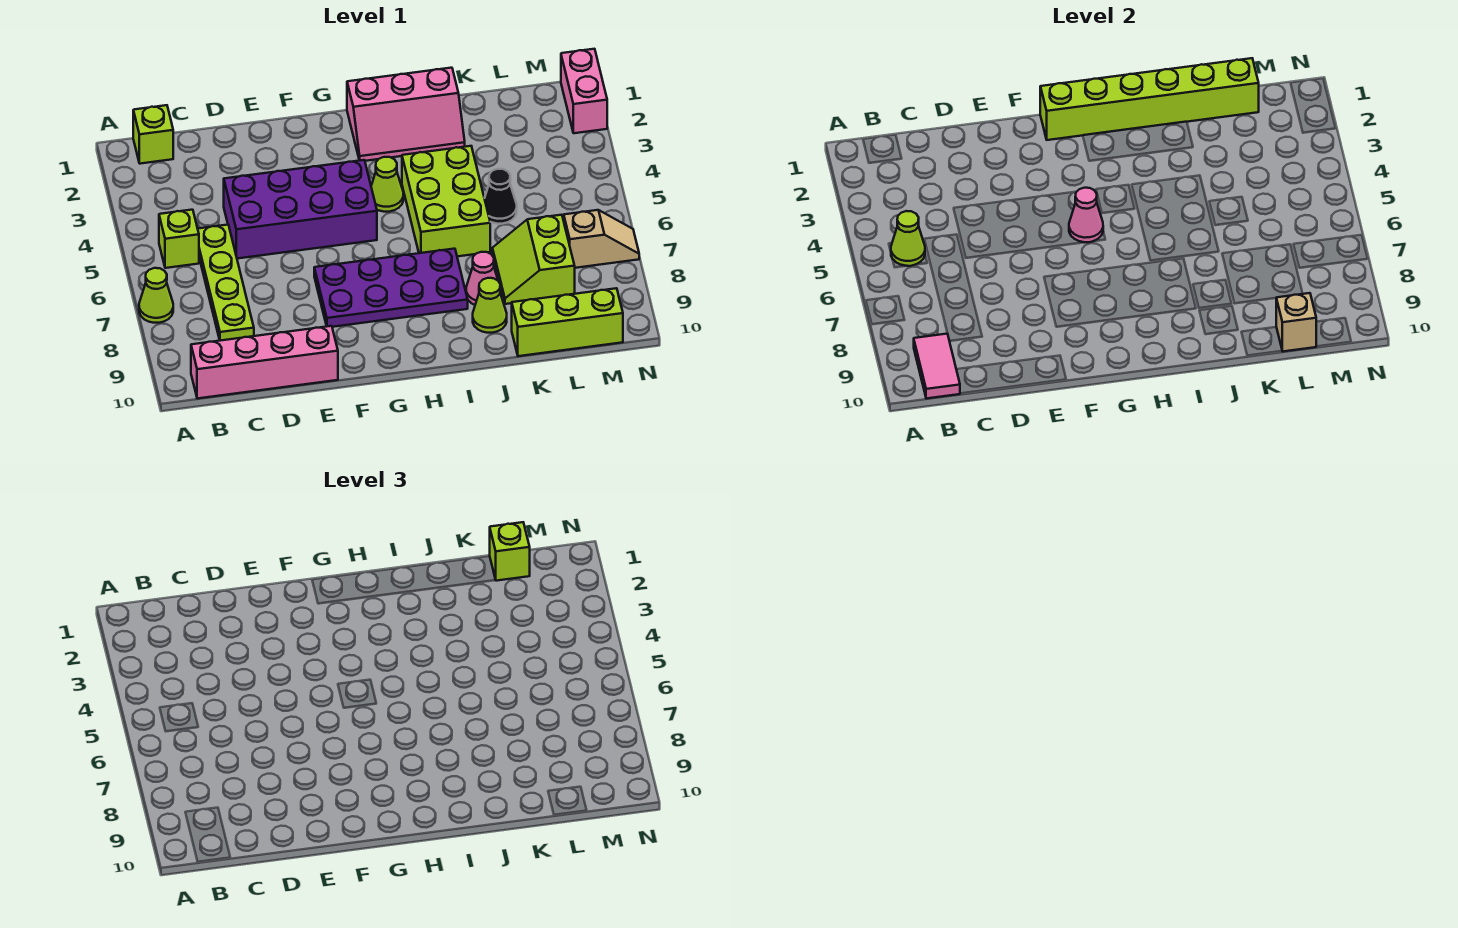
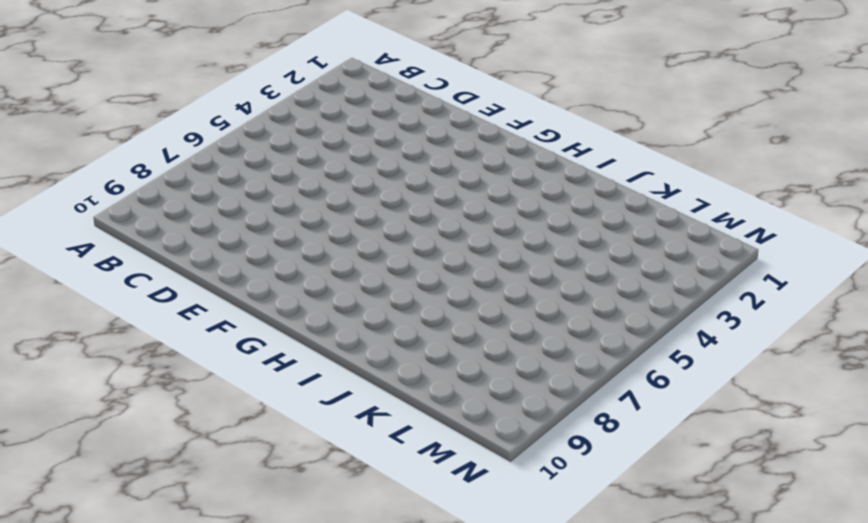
none -> lime cone A7 level 1
none -> lime brick B1 level 1
none -> lime brick B5 level 1

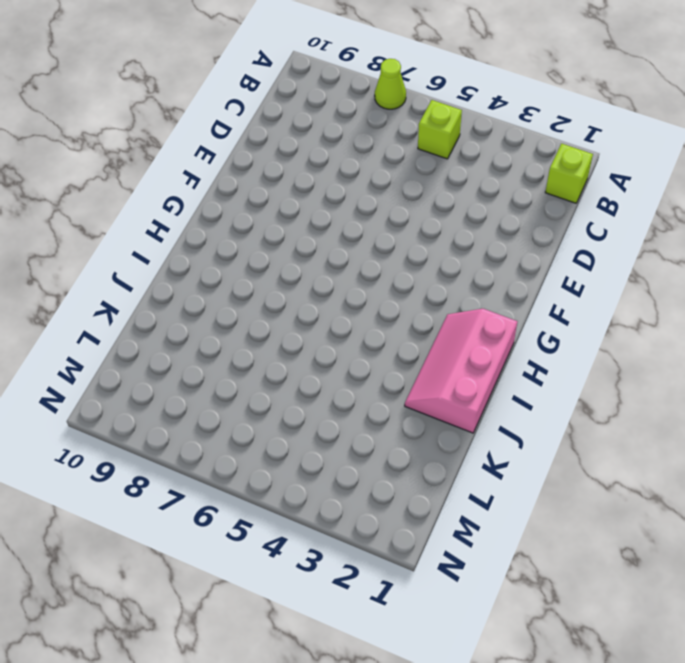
none -> pink brick B10:E10 level 1
none -> lime plate C5:C8 level 1
none -> purple brick D4:G5 level 1

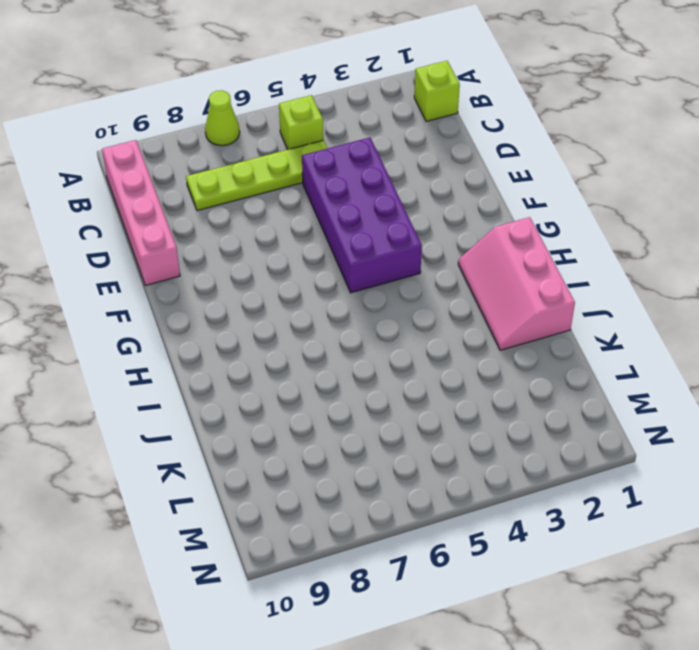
none -> purple plate F7:I8 level 1
none -> lime cone H4 level 1
none -> lime brick I4:J6 level 1

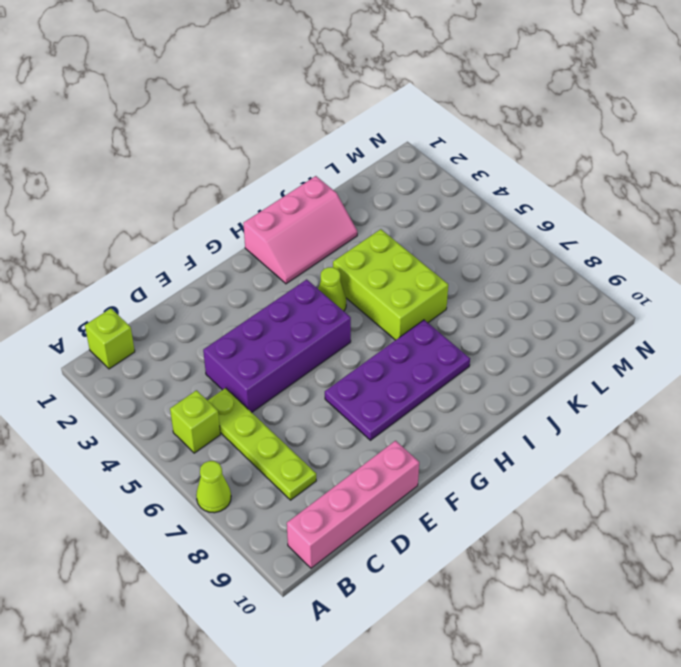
none -> pink cone J8 level 1
none -> lime cone J9 level 1
none -> black cone K5 level 1

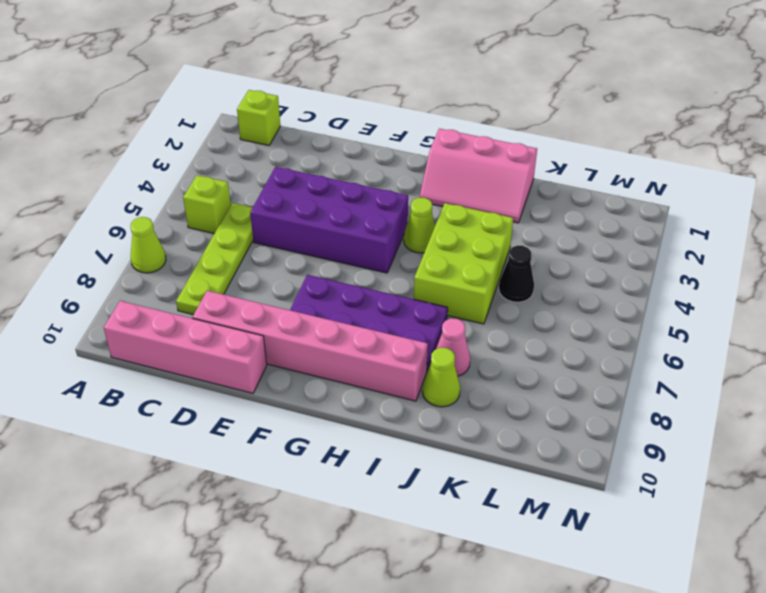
pink brick D9:I9 level 1 -> none
none -> lime slope K7:L8 level 1 top L
none -> lime brick K10:M10 level 1
none -> tan slope M7:N7 level 1 top M

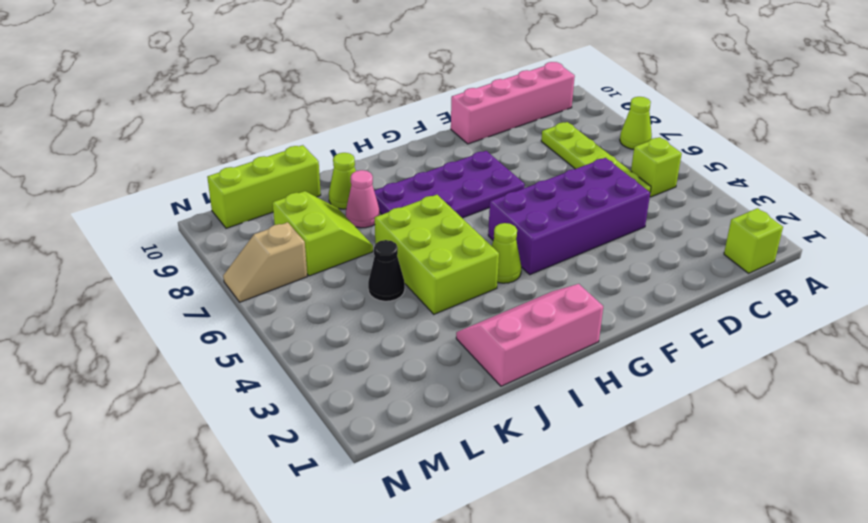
none -> pink brick N1:N2 level 1
none -> lime cone B5 level 2
none -> pink tile B9:B10 level 2

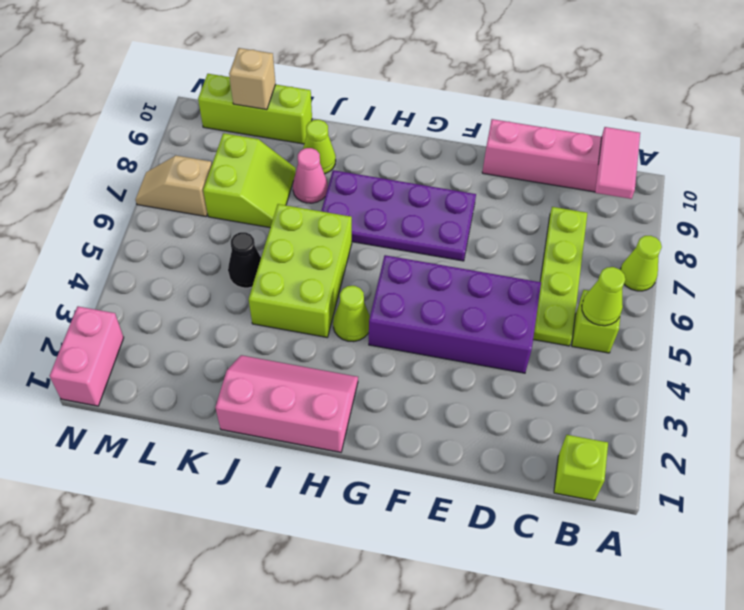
none -> lime brick G1:L1 level 2
none -> pink cone G5 level 2
none -> lime brick L1 level 3

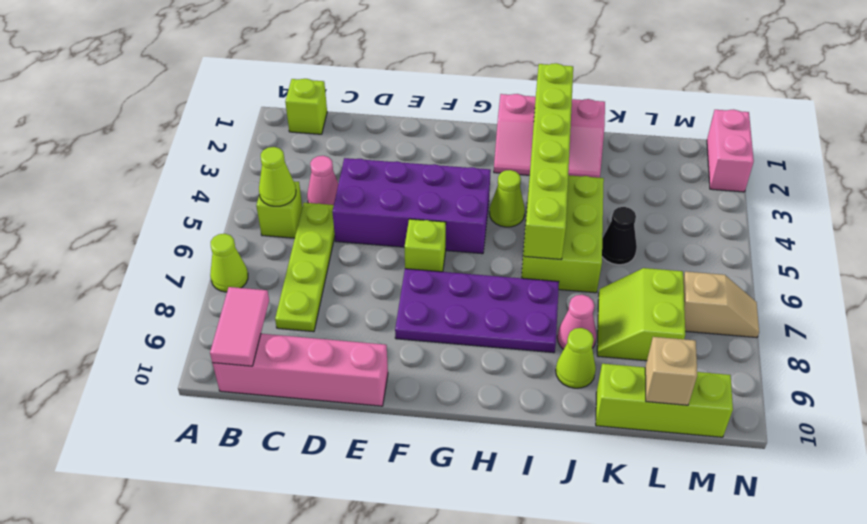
pink cone C4 level 1 -> pink cone G5 level 2
lime brick F6 level 1 -> lime brick L1 level 3
lime brick I1:I6 level 2 -> lime brick G1:L1 level 2

